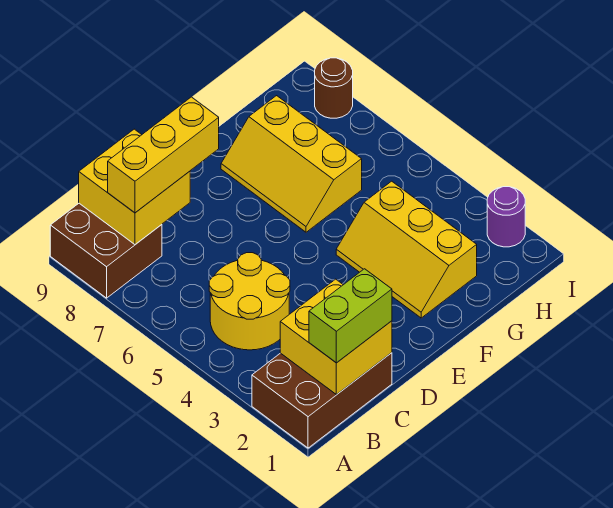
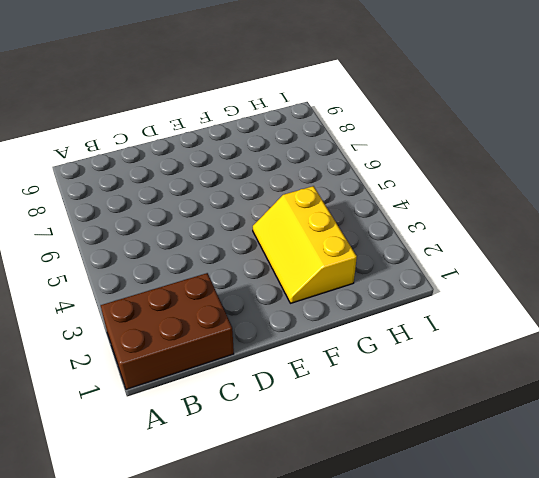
none -> brown brick A8:B9 level 1
none -> yellow round brick B4:C5 level 1

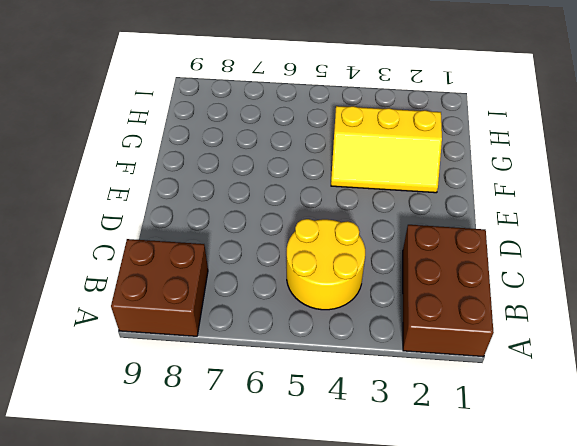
none -> yellow slope F6:G8 level 1 top G
none -> purple round brick I2 level 1

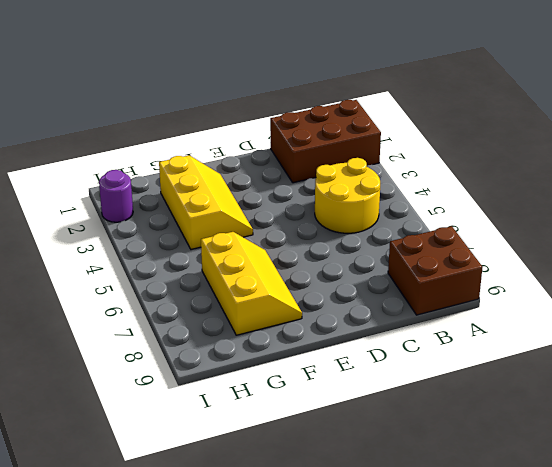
none -> brown round brick I8 level 1
none -> yellow brick B1:C2 level 2

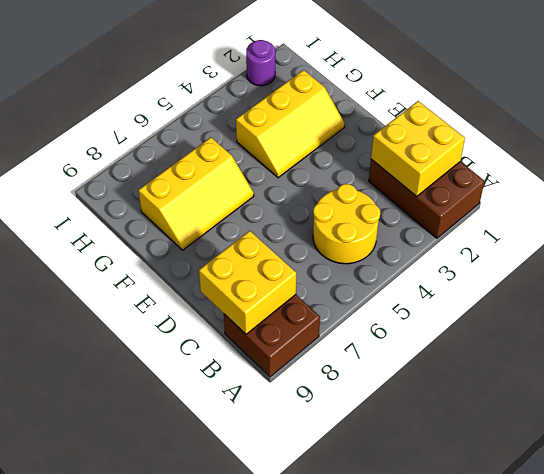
none -> brown round brick I8 level 1
none -> lime brick B1:C1 level 3

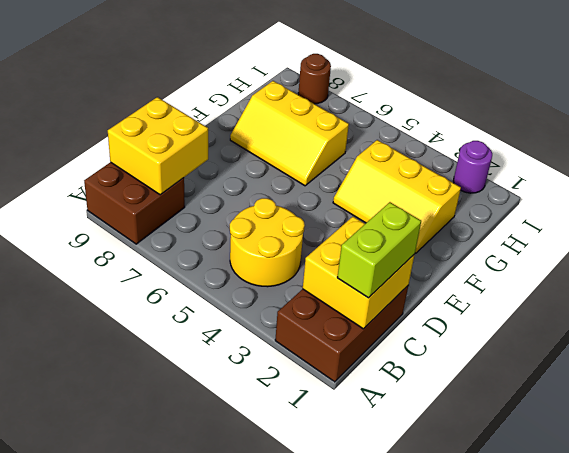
none -> yellow brick B8:D8 level 3

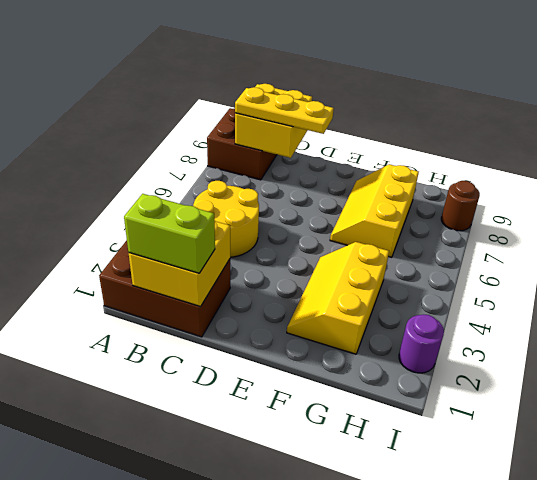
yellow plate B8:D8 level 3 -> yellow brick B8:D8 level 3

